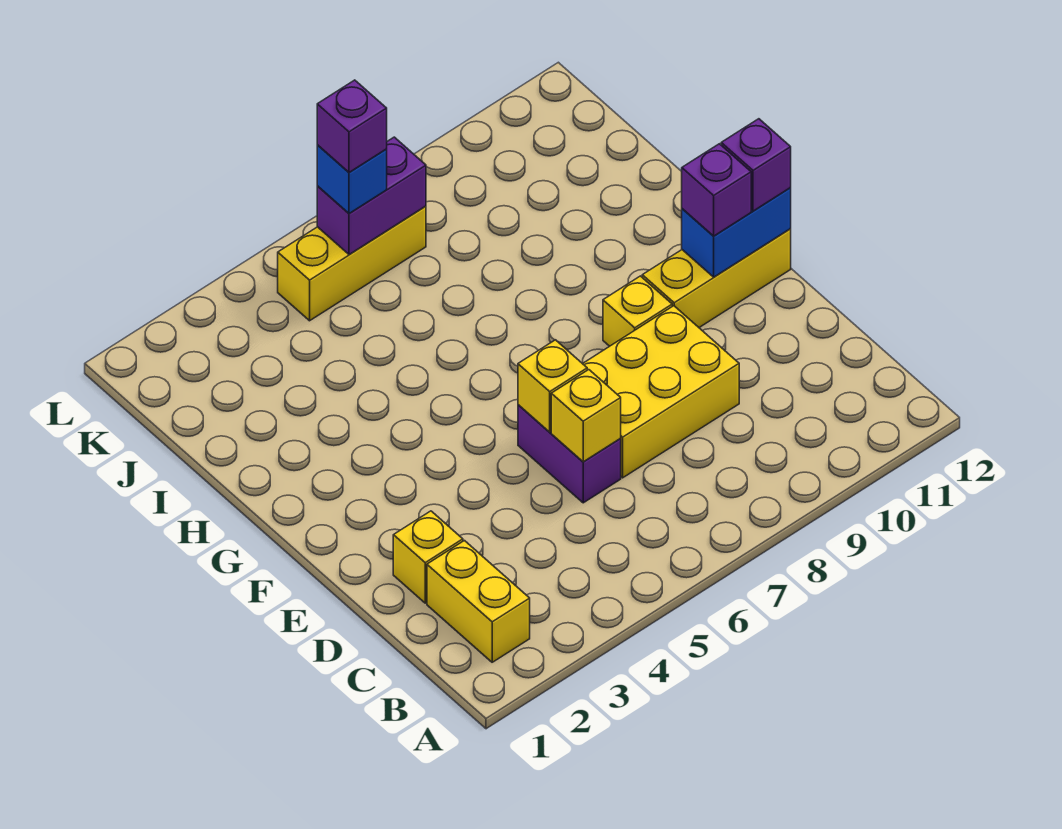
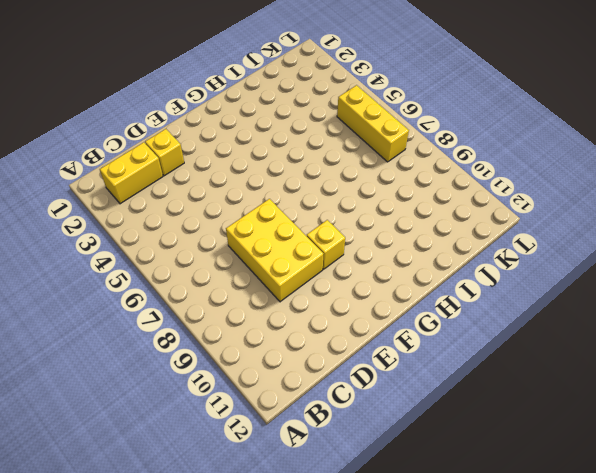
none -> purple brick D6:E6 level 1
none -> yellow brick F10:F12 level 1
none -> yellow brick D6 level 2

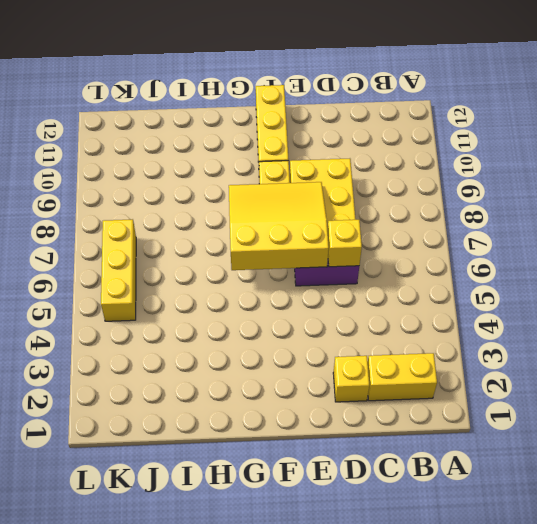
yellow slope E6:G8 level 2 top 6 -> yellow brick E6 level 2
none -> blue brick F11:F12 level 2
none -> purple brick K6:K7 level 2
none -> purple brick F11 level 3

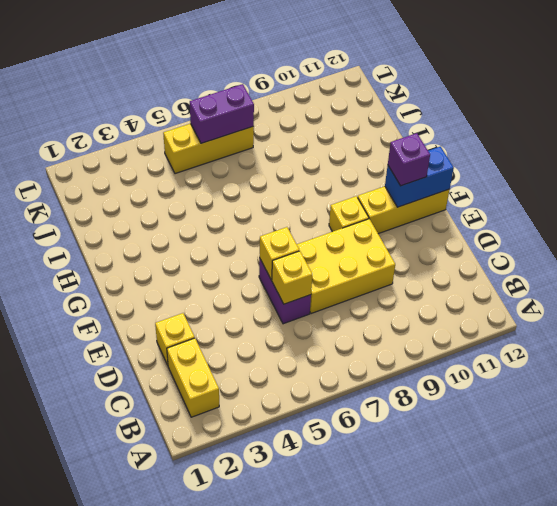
none -> purple brick F12 level 3
none -> blue brick K6 level 3
none -> purple brick K6 level 4

